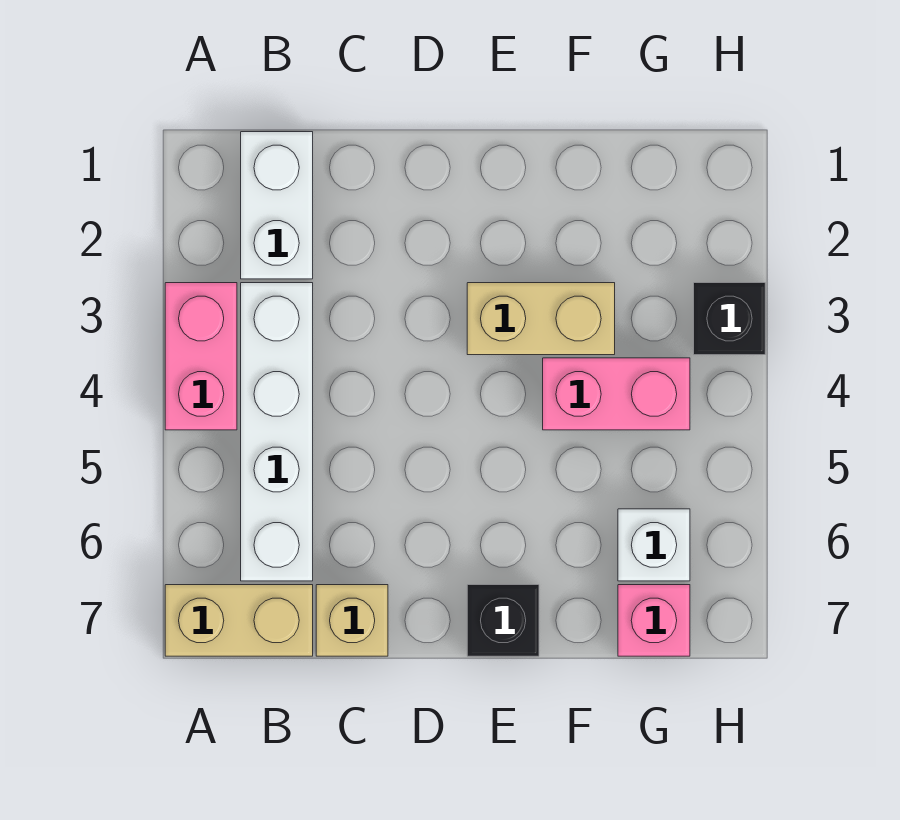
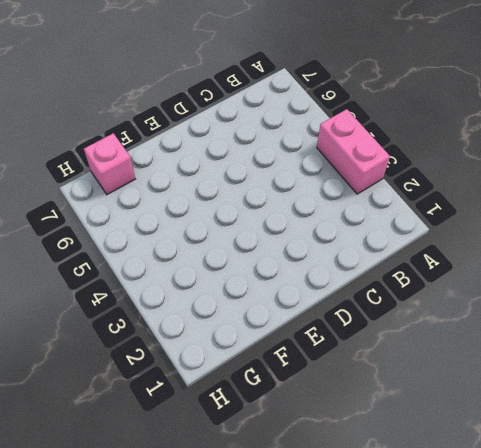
none -> tan brick A7:B7 level 1
none -> white brick B1:B2 level 1

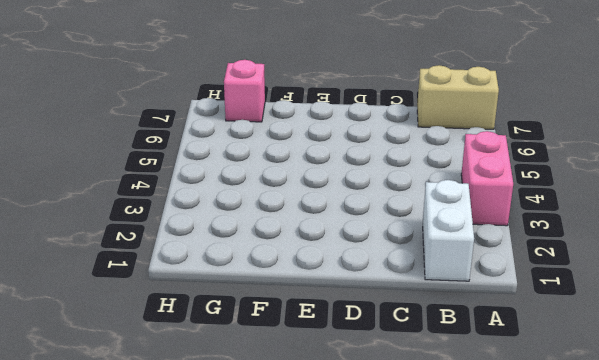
none -> white brick B3:B6 level 1
none -> tan brick C7 level 1

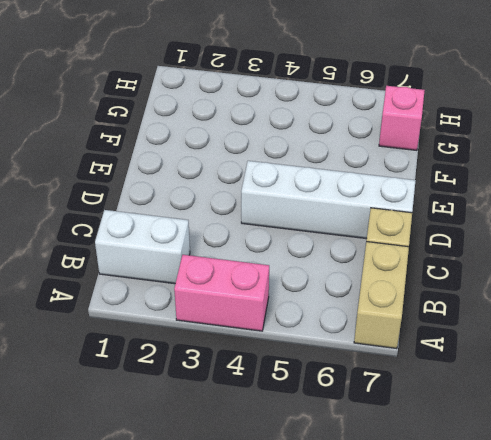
white brick D4:D7 level 1 -> white brick B3:B6 level 1
none -> tan brick E3:F3 level 1
none -> black brick E7 level 1

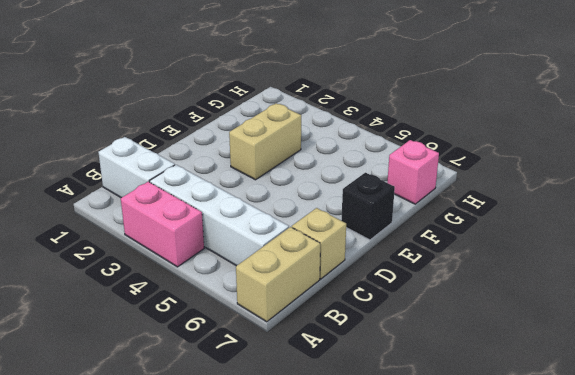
none -> pink brick F4:G4 level 1
none -> white brick G6 level 1

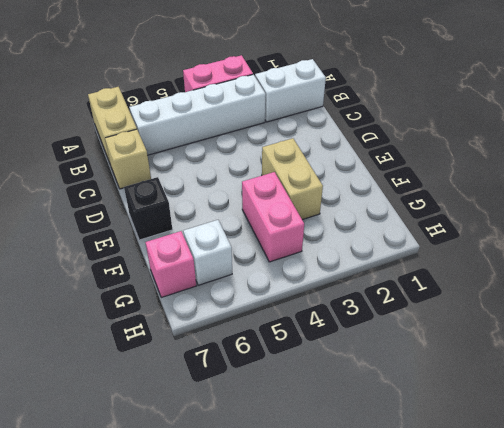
none -> black brick H3 level 1

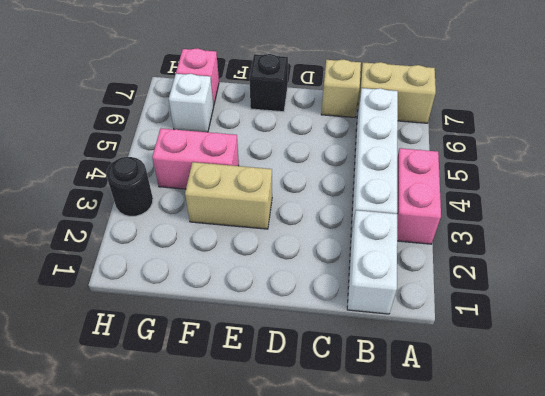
black round brick H3 level 1 -> black brick H3 level 1

